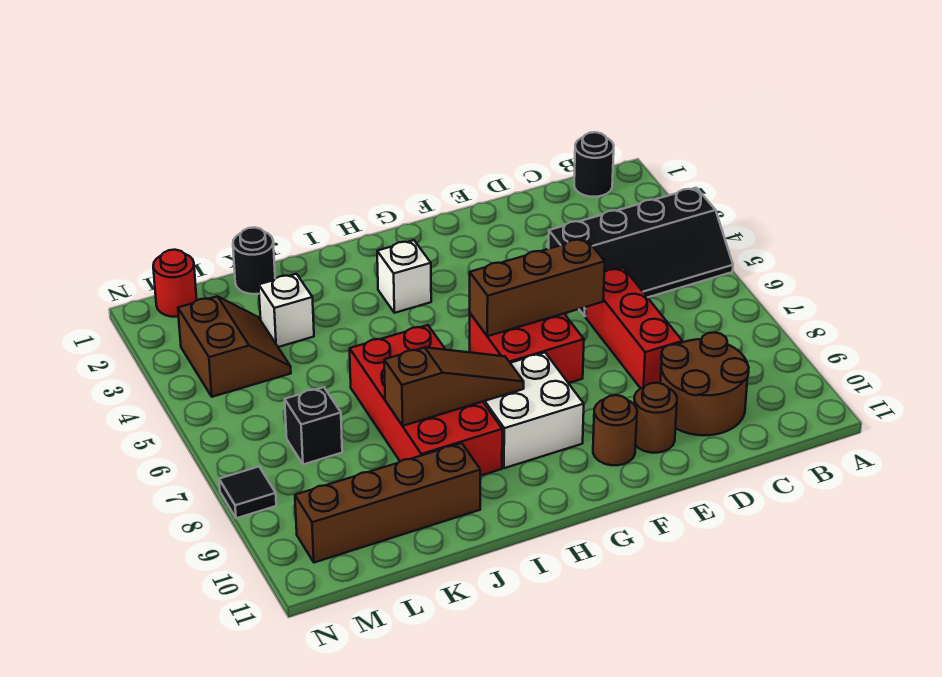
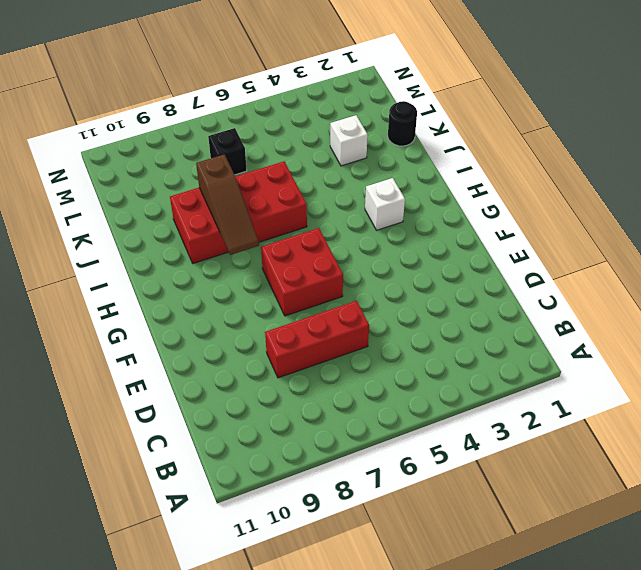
none -> black slope A4:D5 level 1 top 4
none -> black round brick B1 level 1
none -> brown round brick C9:D10 level 1

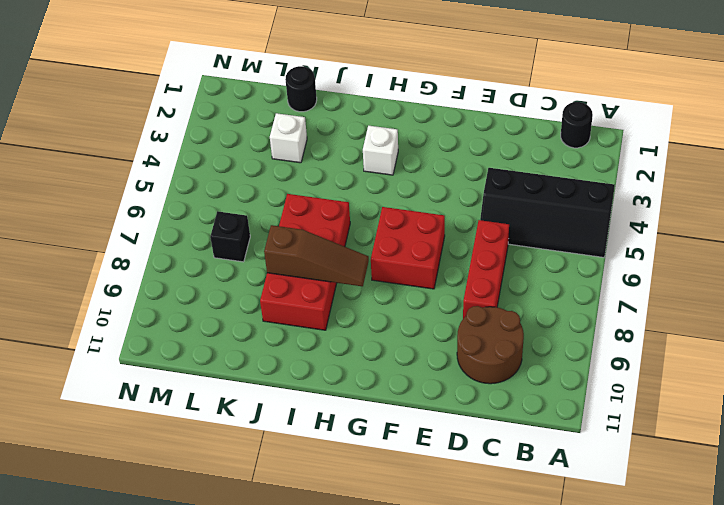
none -> brown round brick E10 level 1
none -> brown round brick F10 level 1
none -> white brick G8:H9 level 1

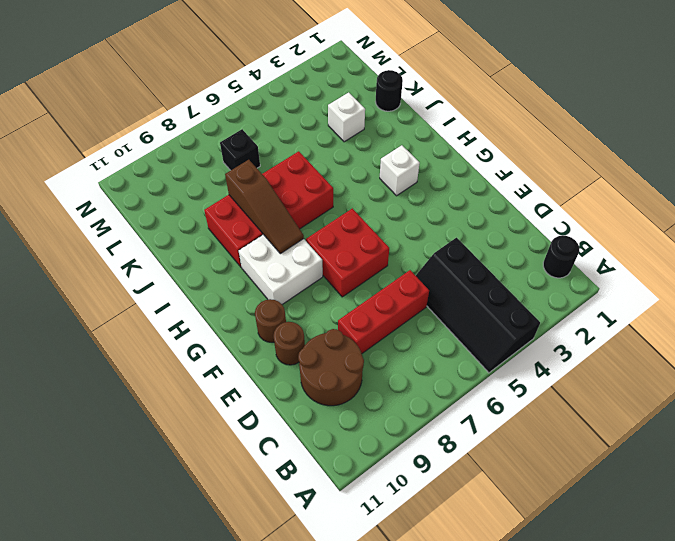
none -> brown brick J10:M10 level 1
none -> brown slope L3:M4 level 1 top M
none -> red round brick M1 level 1

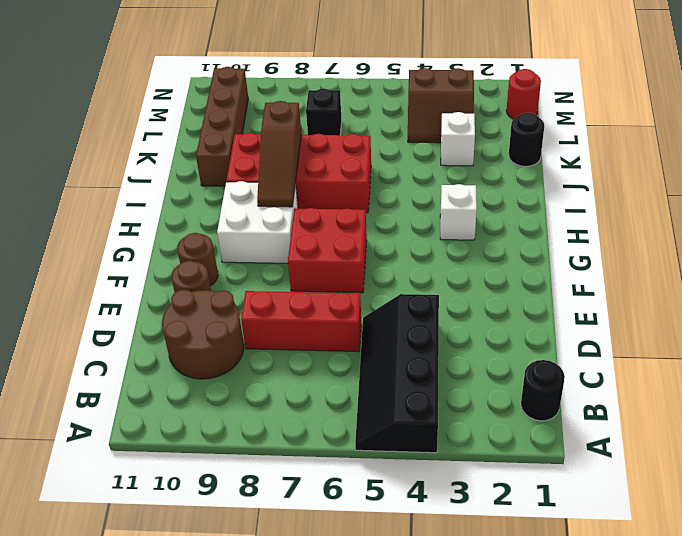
none -> black tile N8 level 1
none -> brown brick E6:G6 level 2

